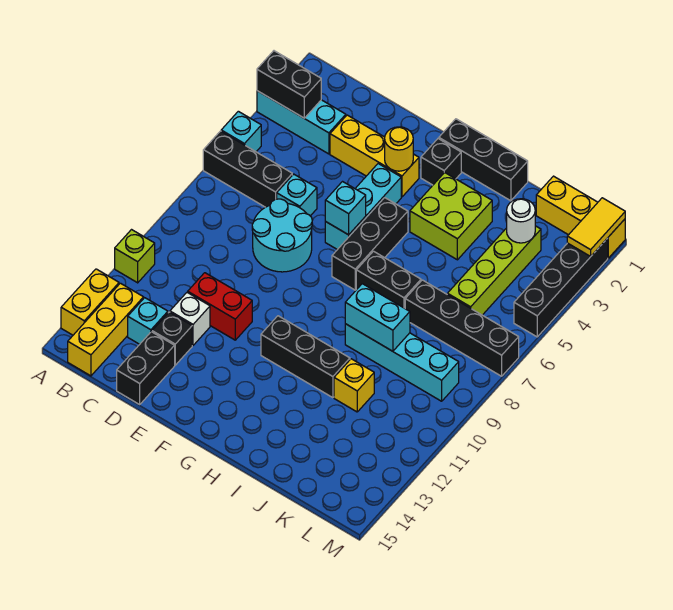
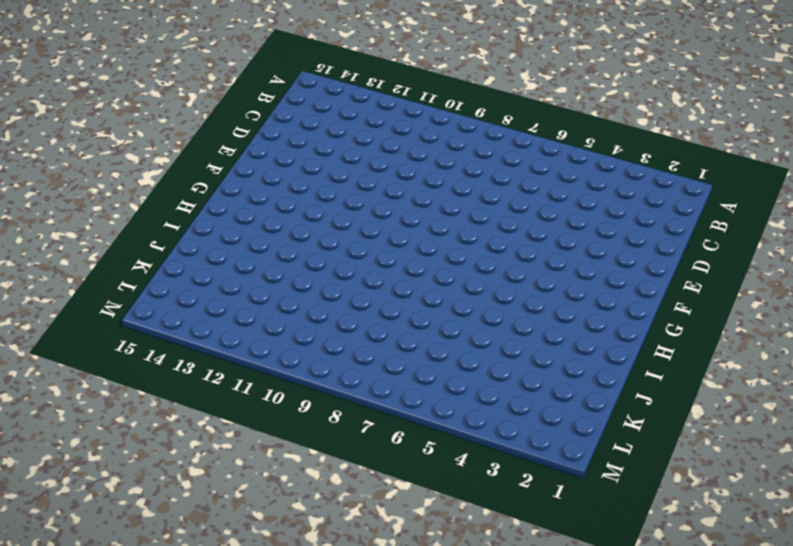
none -> cyan brick A3:C3 level 1
none -> cyan brick A5 level 1
none -> black brick A6:C6 level 1
none -> lime brick A11 level 1

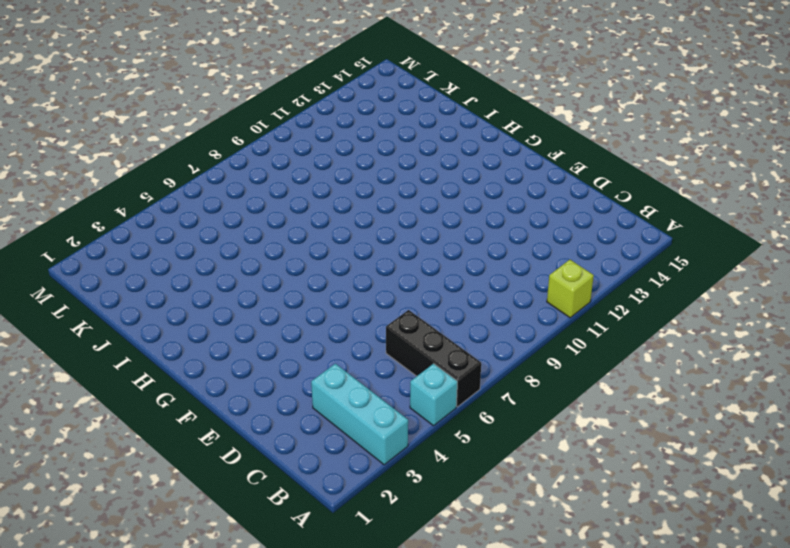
none -> yellow brick A13:A14 level 1
none -> yellow brick B13:B15 level 1
none -> cyan brick C13 level 1
none -> yellow brick D3:F3 level 1

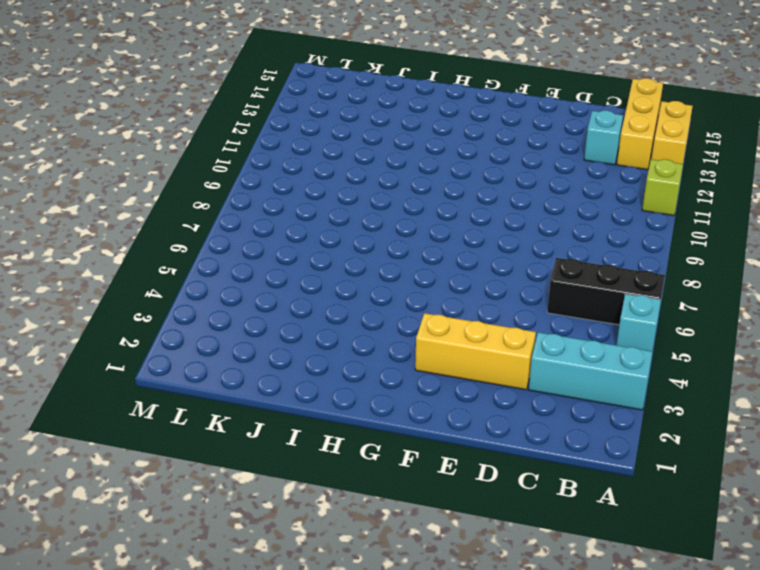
none -> cyan brick D6 level 1
none -> cyan round brick D7:E8 level 1
none -> red brick D11:E11 level 1
none -> white brick D12 level 1

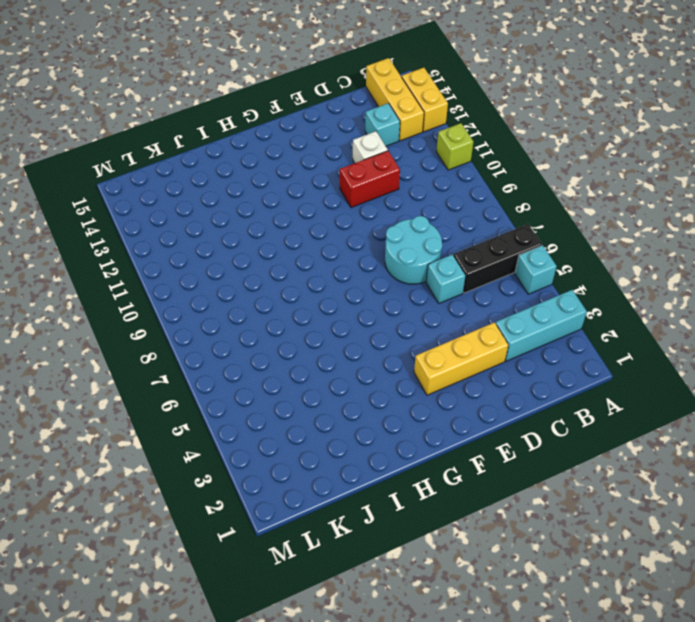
none -> black brick D13 level 1
none -> black brick D14:D15 level 1
none -> cyan brick F4:F6 level 1
none -> black brick G1:I1 level 1

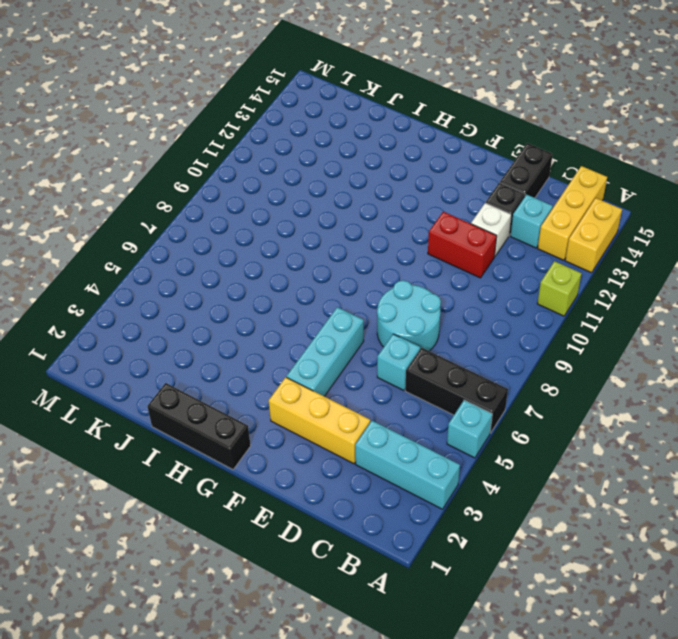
none -> black brick G2 level 1
none -> black brick G5:G7 level 1
none -> black brick G11:I11 level 1
none -> lime brick H3:I4 level 1

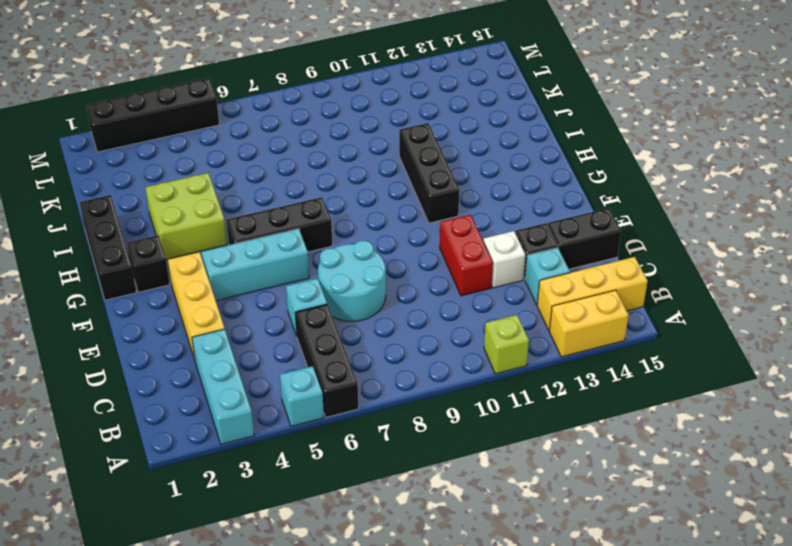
none -> black brick H7:I7 level 1
none -> cyan brick I9:L9 level 1
none -> black brick J7:M7 level 1
none -> yellow brick J11 level 1

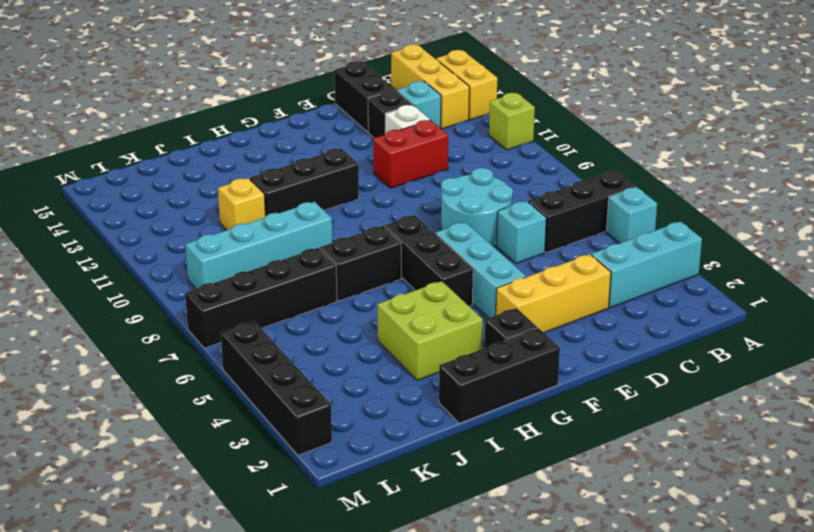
none -> yellow brick K1:M1 level 1
none -> lime brick K3:K6 level 1
none -> black brick A3:B3 level 2
none -> yellow round brick F3 level 2

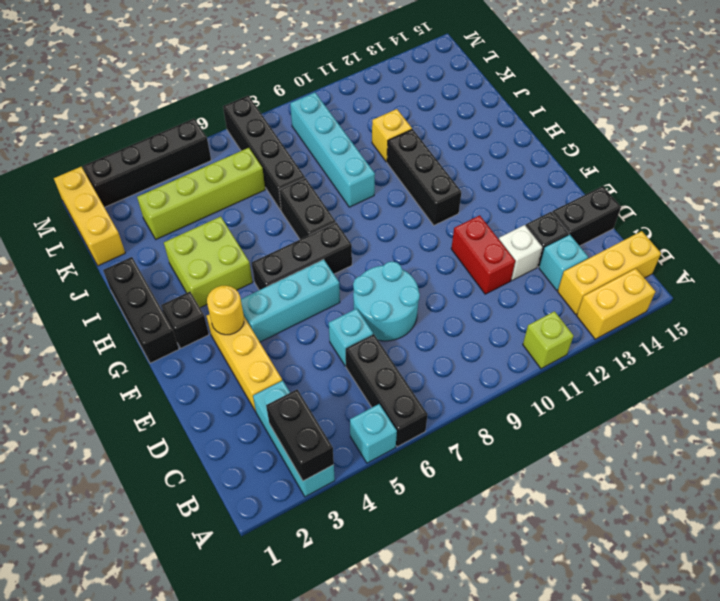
none -> cyan brick F6 level 2
none -> cyan brick I9:J9 level 2
none -> white round brick K3 level 2
none -> yellow tile M1:M2 level 2

